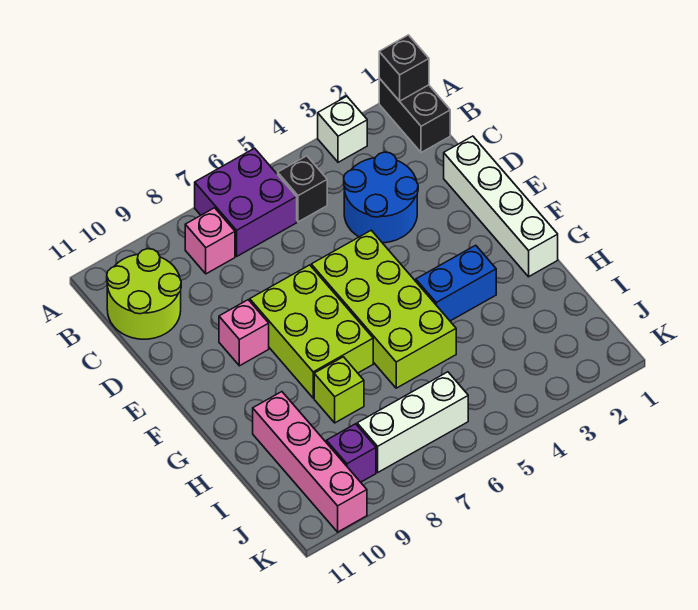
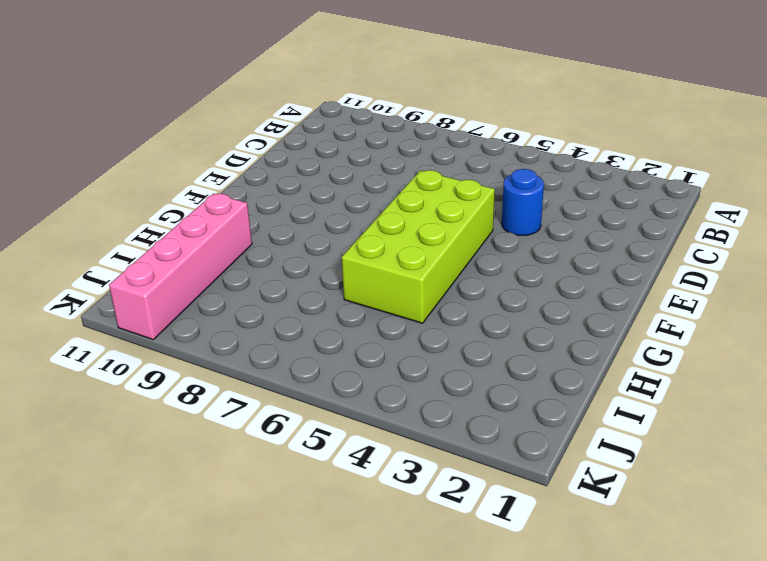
blue round brick D4 level 1 -> blue round brick C3:D4 level 1
none -> black brick A1:B1 level 1
none -> white brick A3 level 1
none -> purple brick A6:B7 level 1

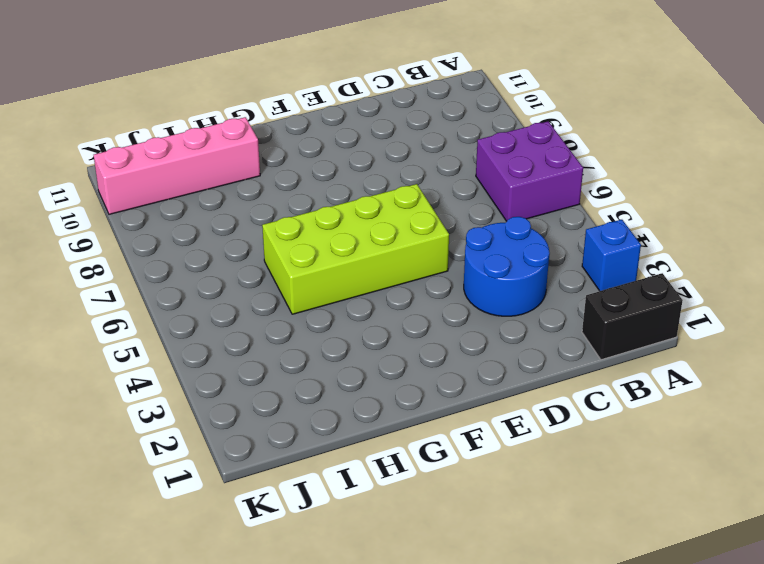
blue brick A3 level 1 -> white brick A3 level 1
none -> black brick B5 level 1
none -> pink brick B8 level 1
none -> lime round brick B10:C11 level 1

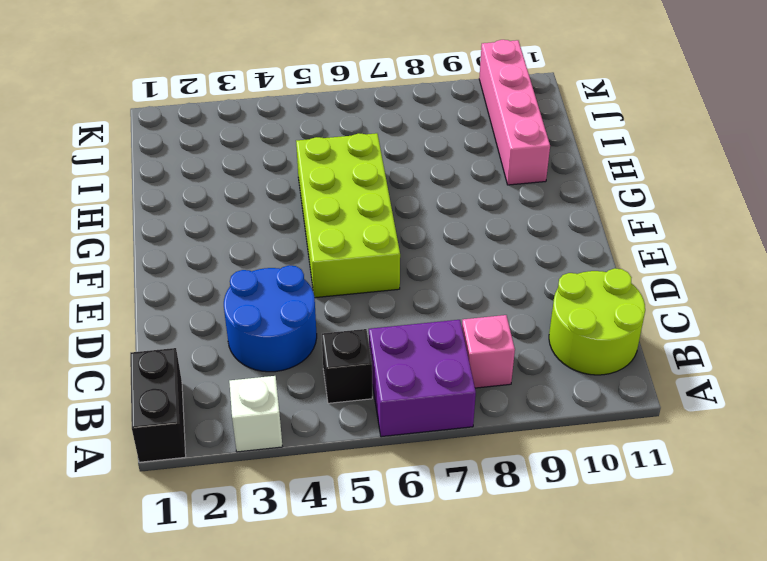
none -> white brick D1:G1 level 1
none -> lime brick E7:G8 level 1
none -> pink brick E9 level 1

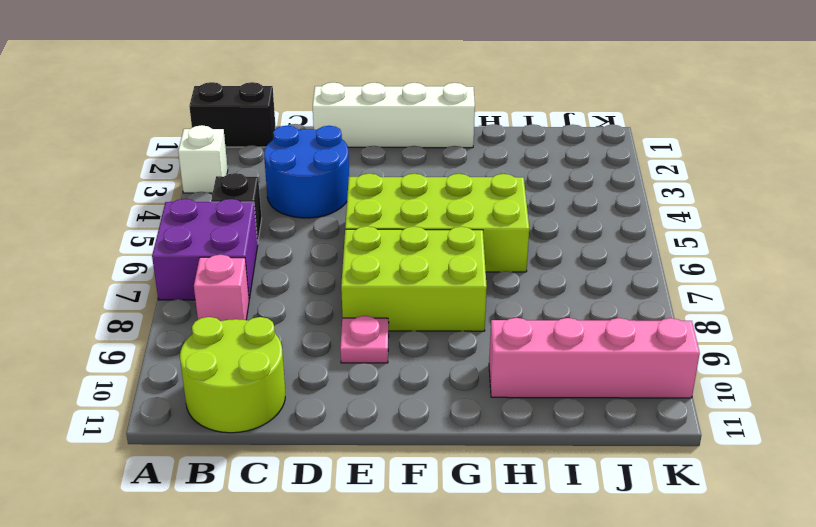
pink plate E9 level 1 -> pink brick E9 level 1
none -> blue brick G3:G4 level 1
none -> lime brick H8 level 1
none -> white brick J6:J8 level 1

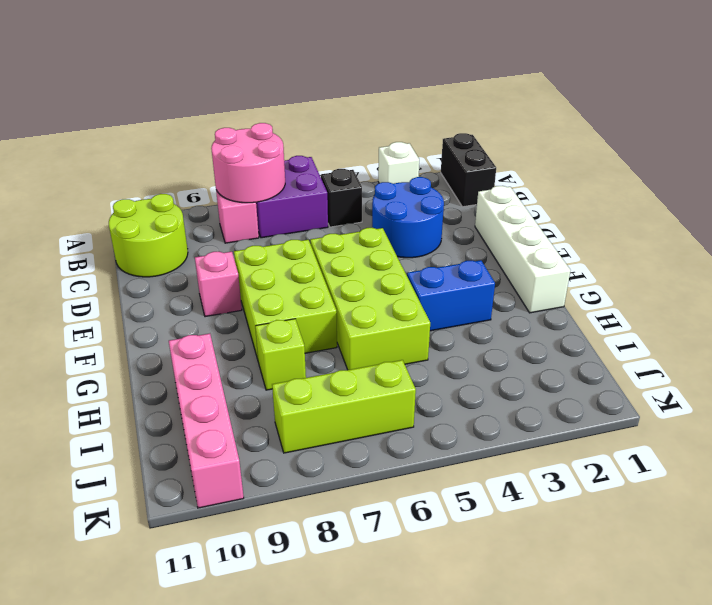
pink round brick A7:B8 level 2 -> none
lime brick J6:J8 level 1 -> white brick J6:J8 level 1
none -> purple brick J9 level 1
none -> black brick A1 level 2

